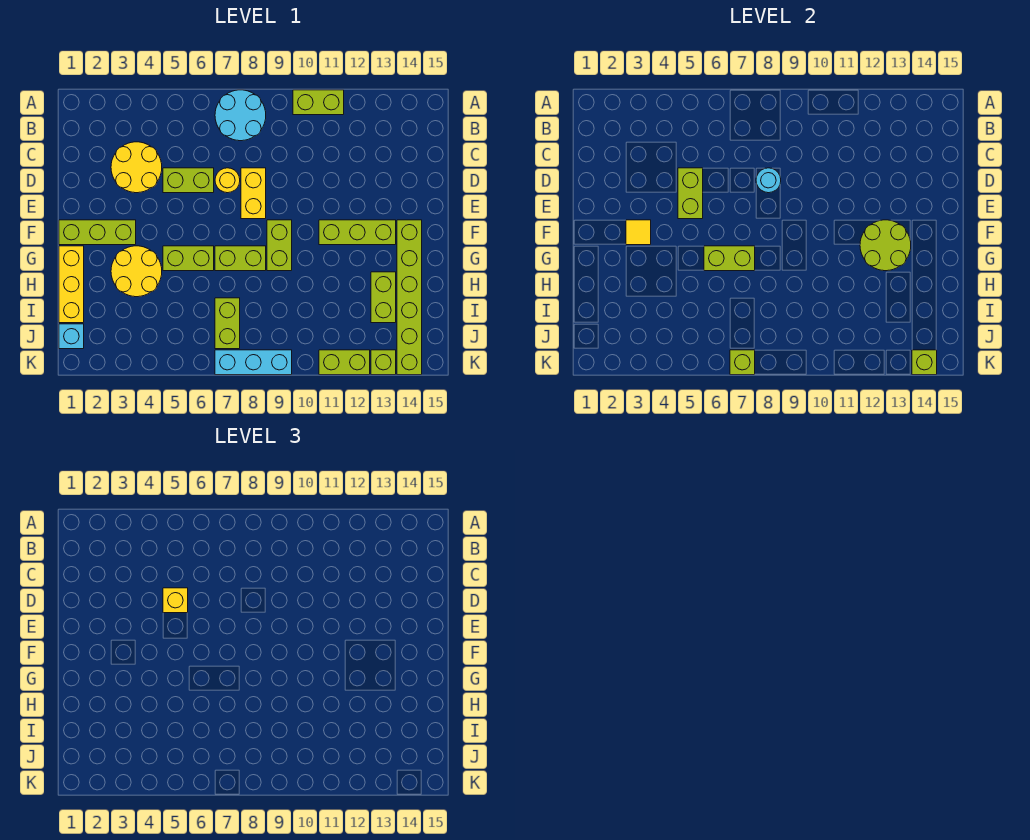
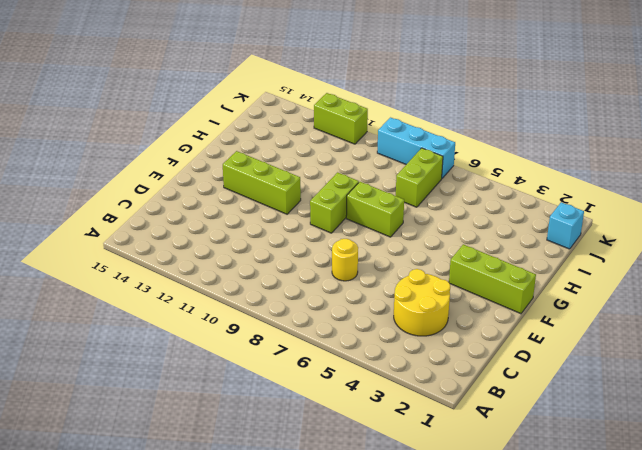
none -> cyan round brick A7:B8 level 1
none -> lime brick A10:A11 level 1
none -> lime brick D5:D6 level 1

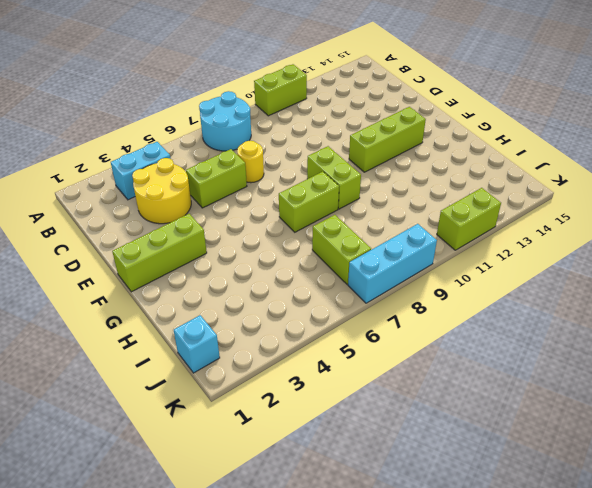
cyan brick B3:B4 level 1 -> none
none -> yellow brick D8:E8 level 1
none -> lime brick F14:K14 level 1
none -> yellow brick G1:I1 level 1

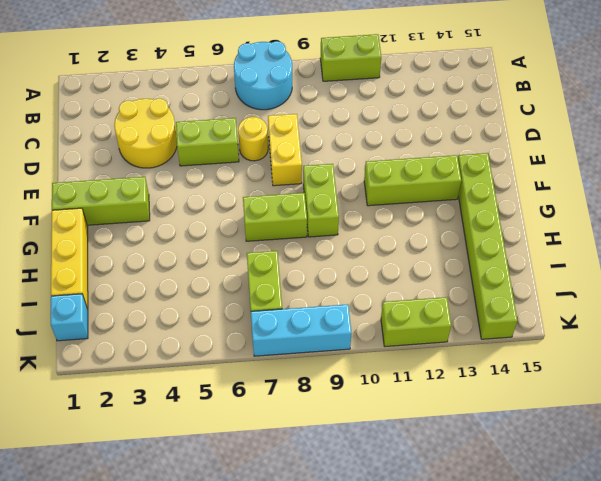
none -> yellow round brick G3:H4 level 1
none -> lime brick G5:G6 level 1
none -> lime brick H13:I13 level 1

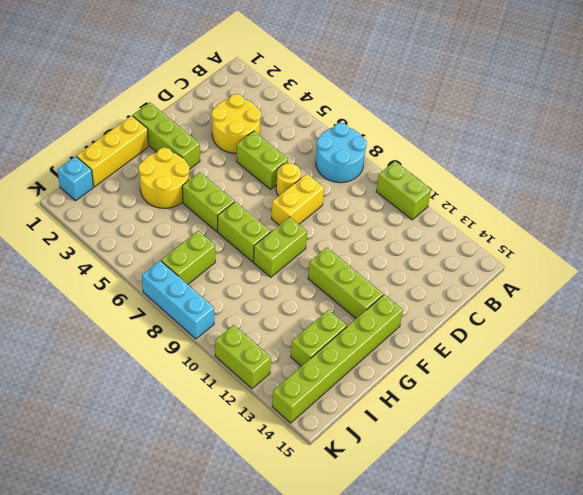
none -> lime brick K13 level 1
none -> lime brick D5:E5 level 2
none -> cyan round brick D8 level 2

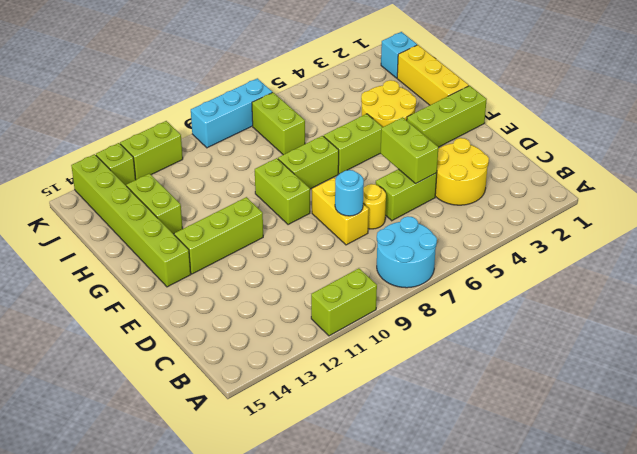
none -> yellow tile F3 level 2
none -> lime round brick F12:G13 level 2
none -> lime brick G6:G7 level 2

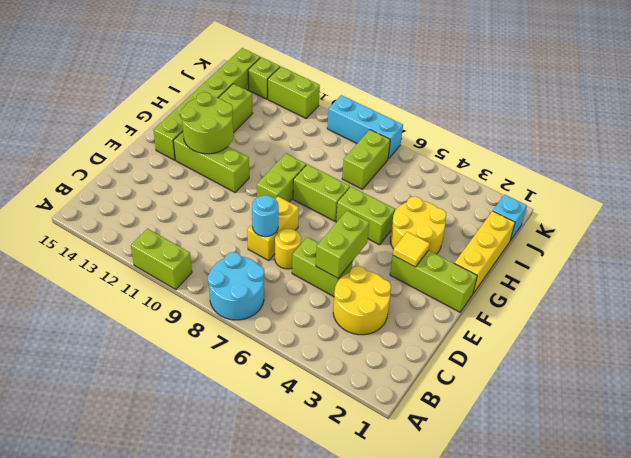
none -> lime brick G6:G7 level 2
none -> lime brick K7 level 2
none -> lime brick K14 level 2

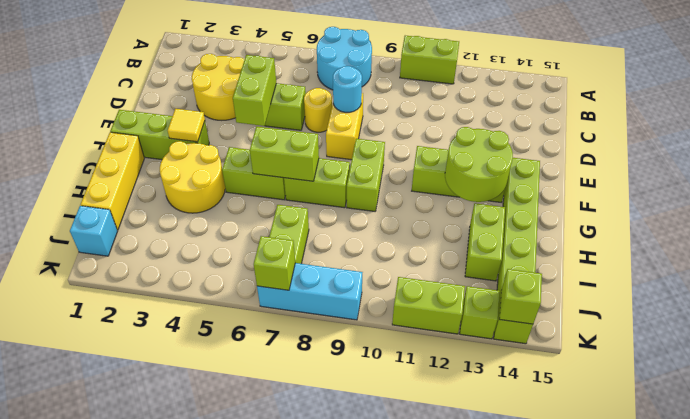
none -> yellow brick D5 level 3

